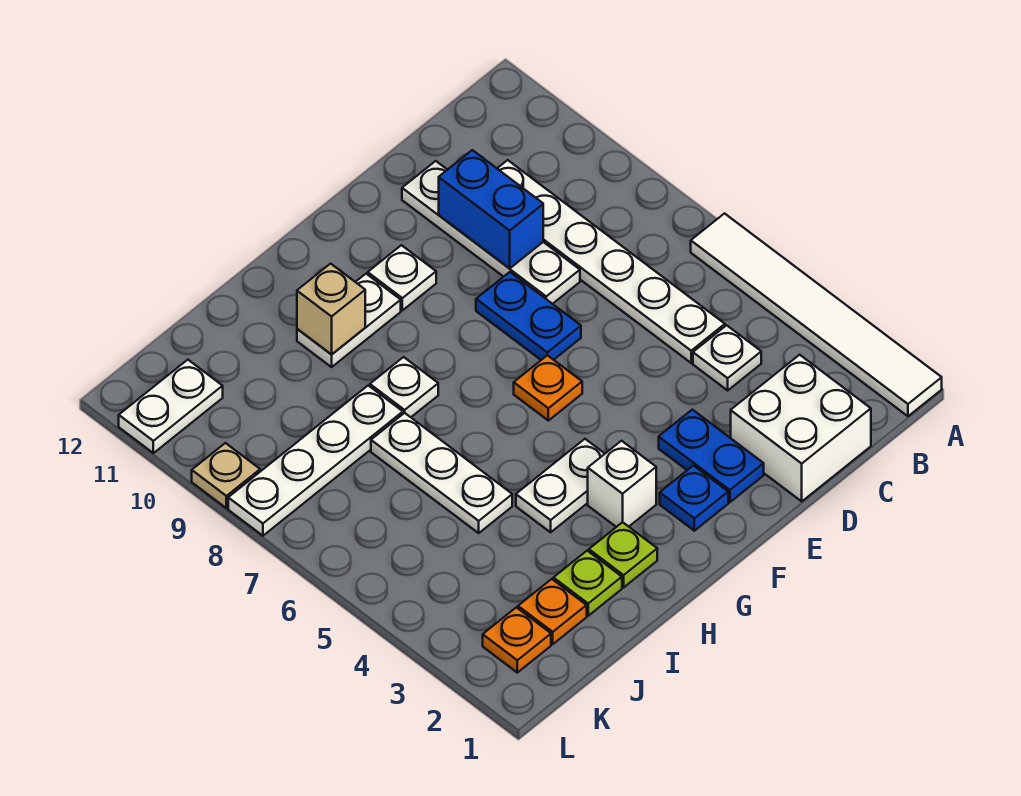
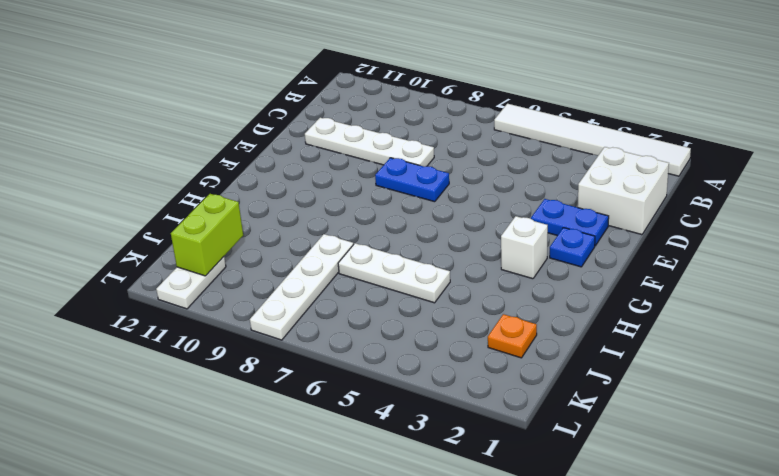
lime brick J11:K11 level 2 -> none
none -> white plate C4 level 1
none -> white plate C5:C10 level 1
none -> orange plate F6 level 1

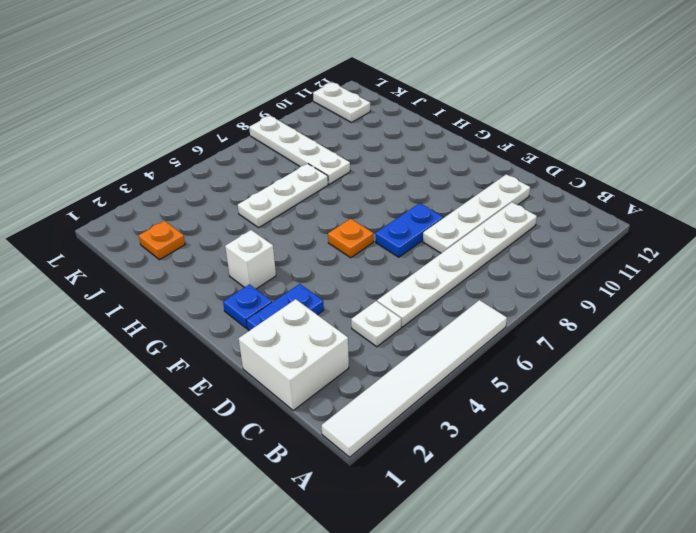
none -> white plate F10 level 1
none -> white plate G4:H4 level 1
none -> white plate G10:H10 level 1

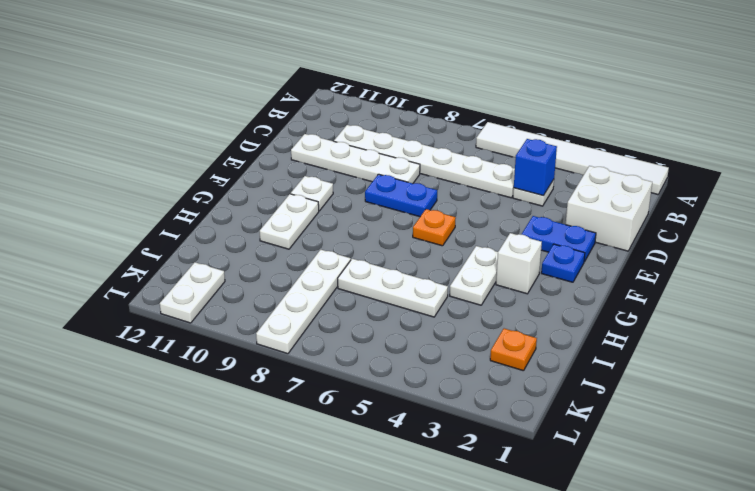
blue brick C4 level 2 -> none
none -> lime plate H2 level 1
none -> white plate H8 level 1
none -> lime plate I2 level 1

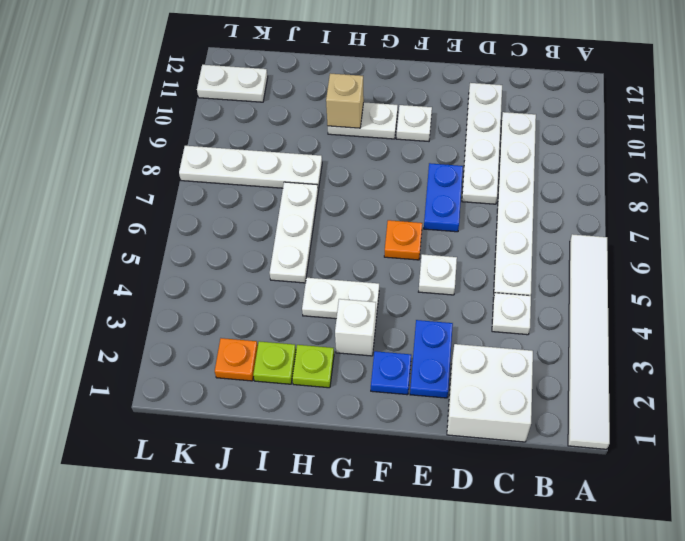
white plate E5 level 1 -> white plate H8 level 1
none -> orange plate K2 level 1
none -> tan plate L9 level 1
none -> blue brick D9:D10 level 2

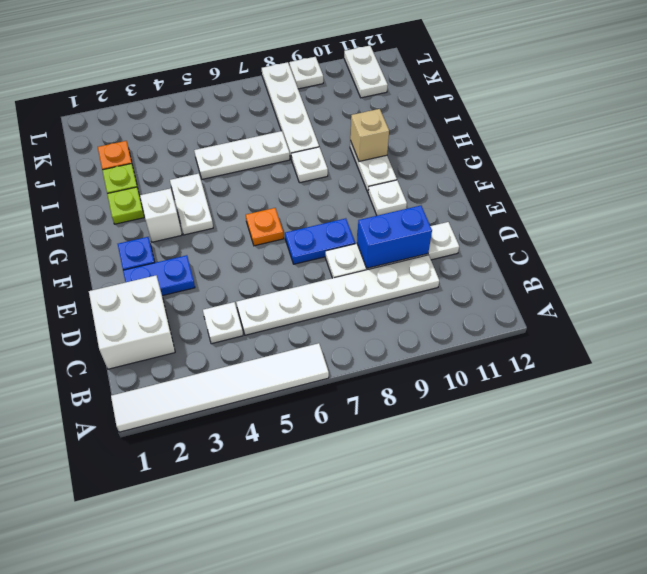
white plate L9 level 1 -> tan plate L9 level 1
none -> orange plate K2 level 1

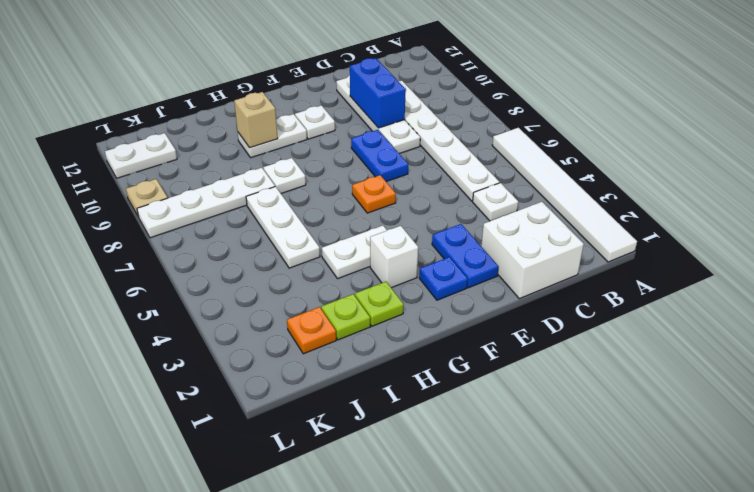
none -> orange plate K2 level 1

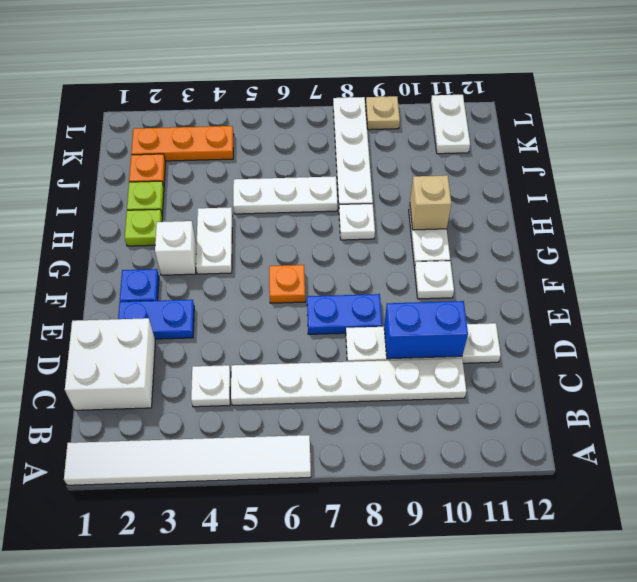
orange plate K2:K4 level 1 -> orange plate K2 level 1

